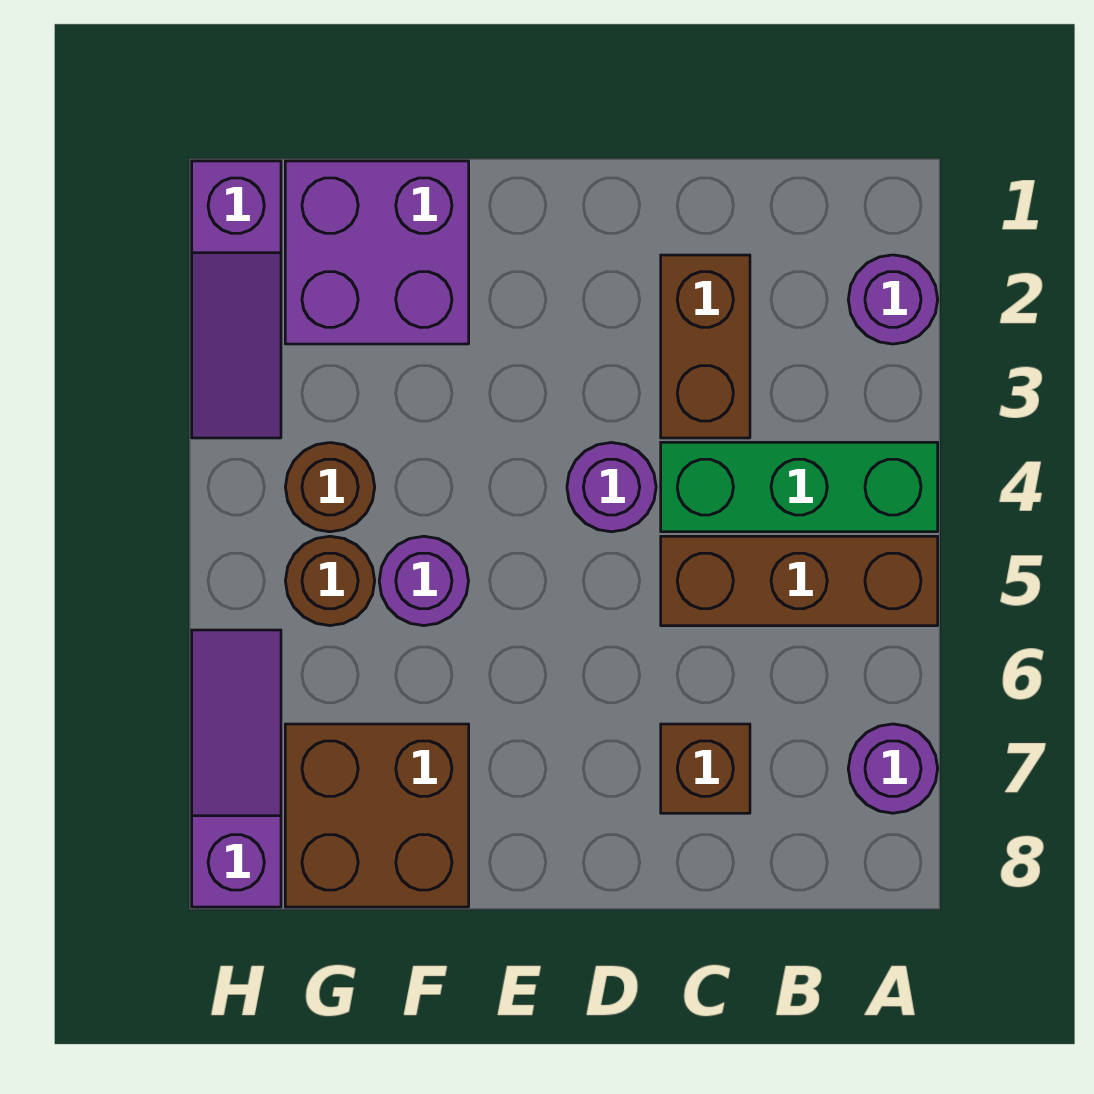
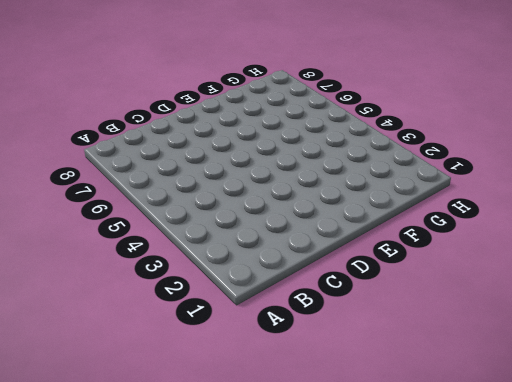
none -> purple round brick A2 level 1
none -> green brick A4:C4 level 1
none -> brown brick A5:C5 level 1

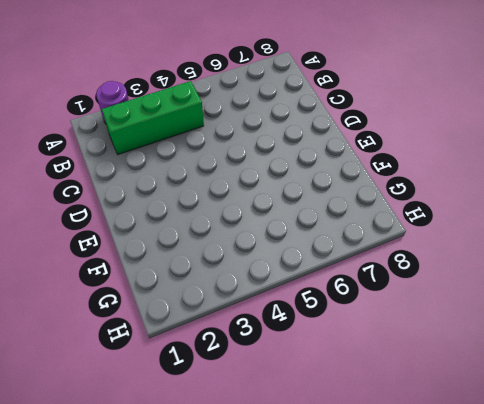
green brick B2:B4 level 1 -> green brick A4:C4 level 1
none -> brown brick A5:C5 level 1
none -> purple round brick A7 level 1
none -> brown brick C2:C3 level 1

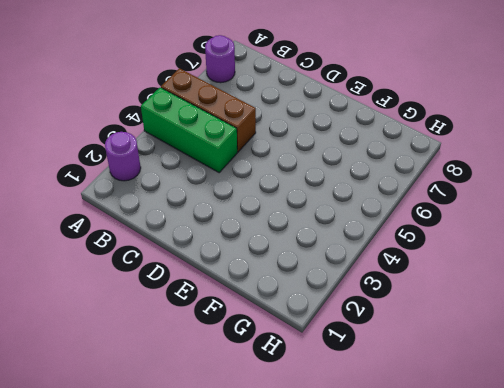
none -> brown brick C2:C3 level 1
none -> brown brick C7 level 1
none -> purple round brick D4 level 1

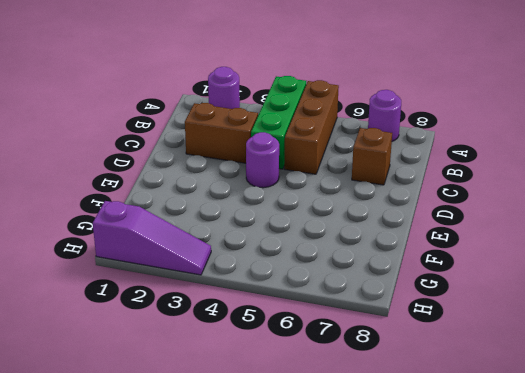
none -> purple brick F1:G2 level 1
none -> purple round brick F5 level 1
none -> brown brick F7:G8 level 1

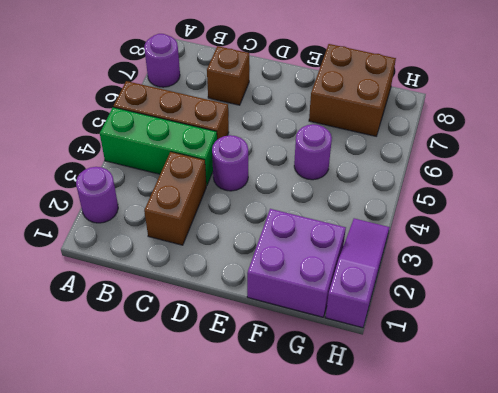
none -> brown round brick G4 level 1
none -> brown round brick G5 level 1
none -> purple slope H6:H8 level 1 top 8

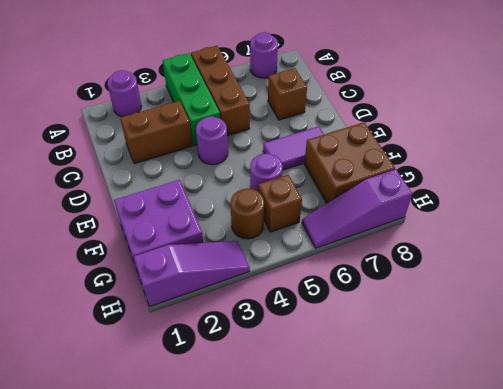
purple tile E6:E7 level 1 -> none
brown brick G5 level 1 -> brown round brick G5 level 1

